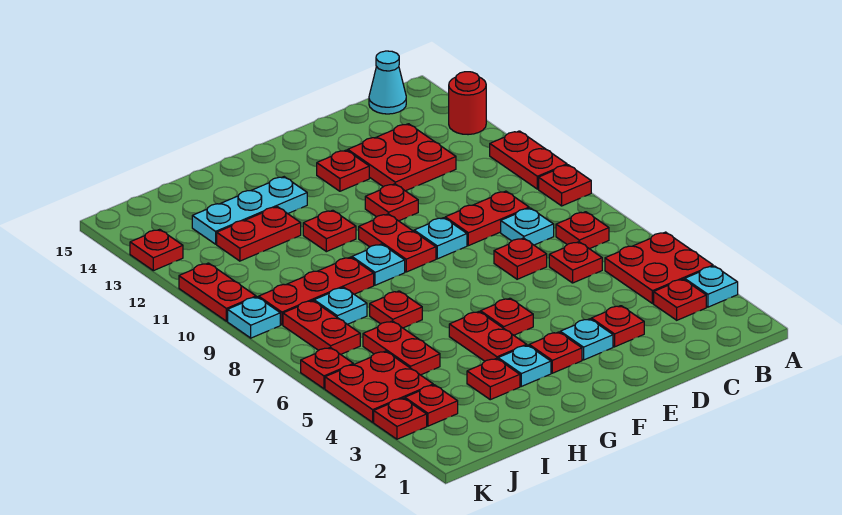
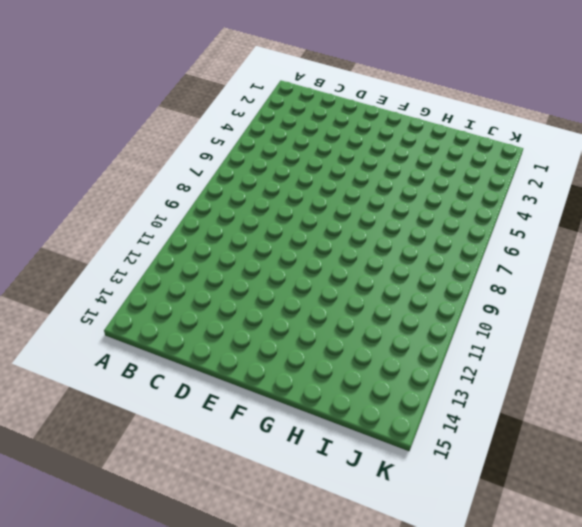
none -> cyan plate A3 level 1
none -> red plate A4:B5 level 1
none -> red plate A9 level 1
none -> red plate A10:A11 level 1

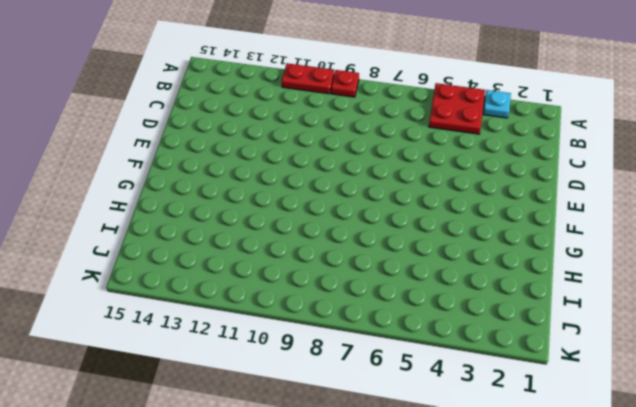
none -> red round brick A13 level 1
none -> red plate B3 level 1
none -> red plate B7 level 1
none -> cyan cone B15 level 1

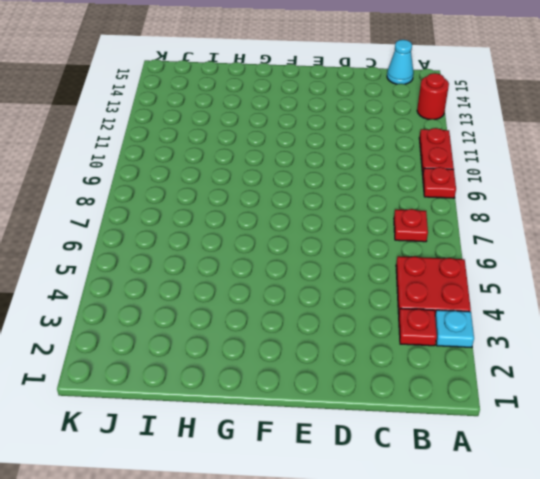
none -> red plate C6 level 1
none -> cyan plate C8 level 1
none -> red plate C9:D9 level 1
none -> red plate C12:D13 level 1

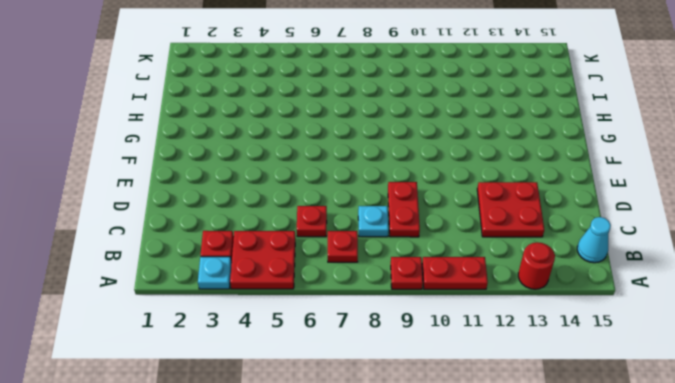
none -> red plate D3 level 1
none -> red plate D7 level 1
none -> cyan plate E3 level 1
none -> cyan plate E9 level 1

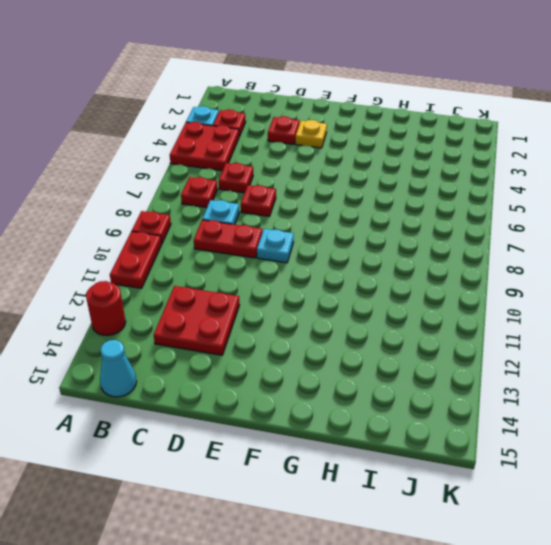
yellow plate E3 level 1 -> cyan plate E3 level 1
none -> red plate E11 level 1
none -> red plate E13 level 1
none -> red plate F3 level 1
none -> red plate F5 level 1

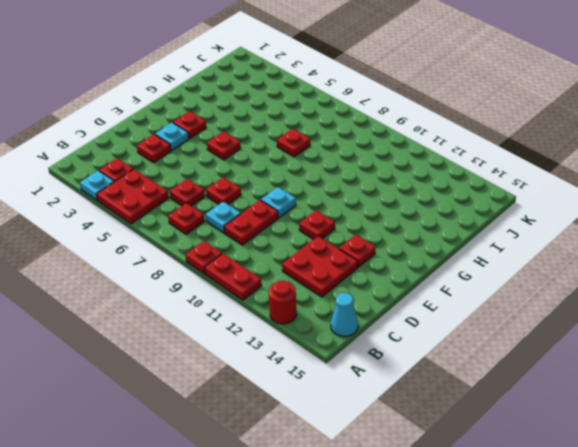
none -> red plate F9:F10 level 1
none -> cyan plate G3 level 1
none -> red plate G4:G5 level 1
none -> cyan plate G9 level 1

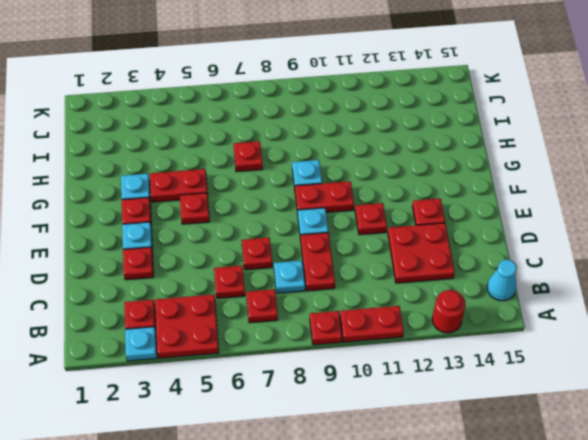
none -> red plate G11 level 1
none -> cyan plate G13:I13 level 1
none -> red plate H3 level 1
none -> red plate H9:J9 level 1

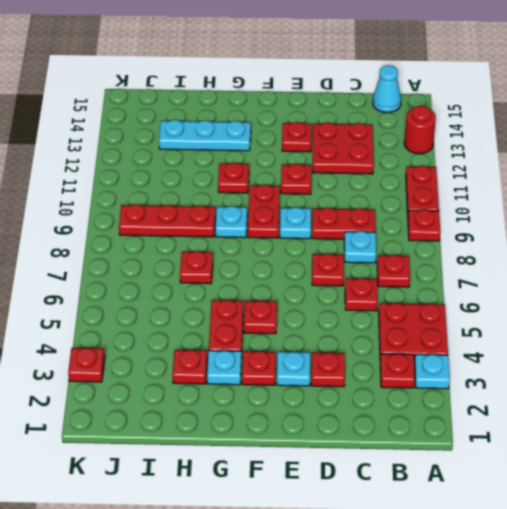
none -> red plate H12:I12 level 1
none -> red plate I5:I6 level 1
none -> cyan plate I8 level 1
none -> red plate J3 level 1

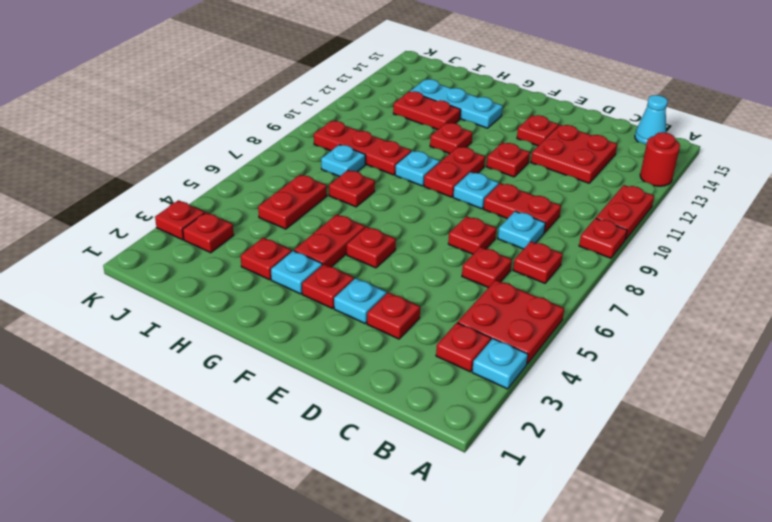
none -> red plate J4:K5 level 1
none -> red plate J7:J8 level 1
none -> red plate K6 level 1
none -> cyan plate K9 level 1

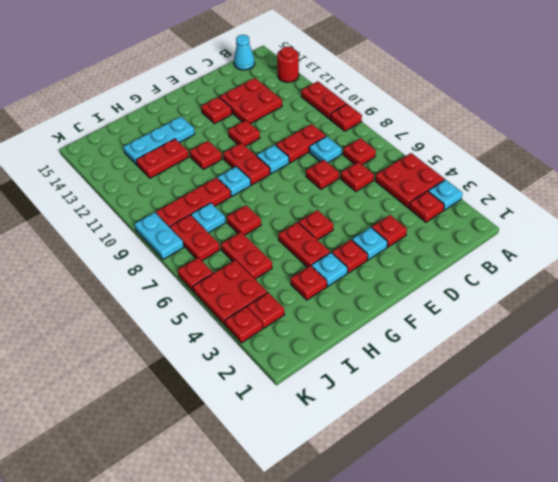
cyan plate K8:K9 level 1 -> cyan plate K9 level 1
none -> red plate K10:K11 level 1
none -> red plate K13 level 1

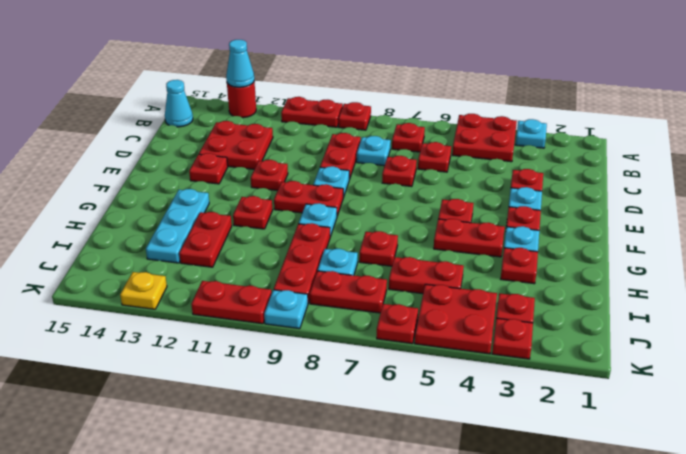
cyan cone A13 level 2 -> none
yellow plate K13 level 1 -> red plate K13 level 1
none -> red plate B3 level 1

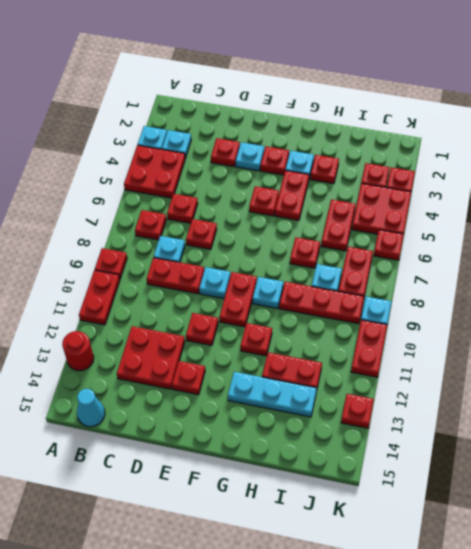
cyan plate B3 level 1 -> red plate B3 level 1

